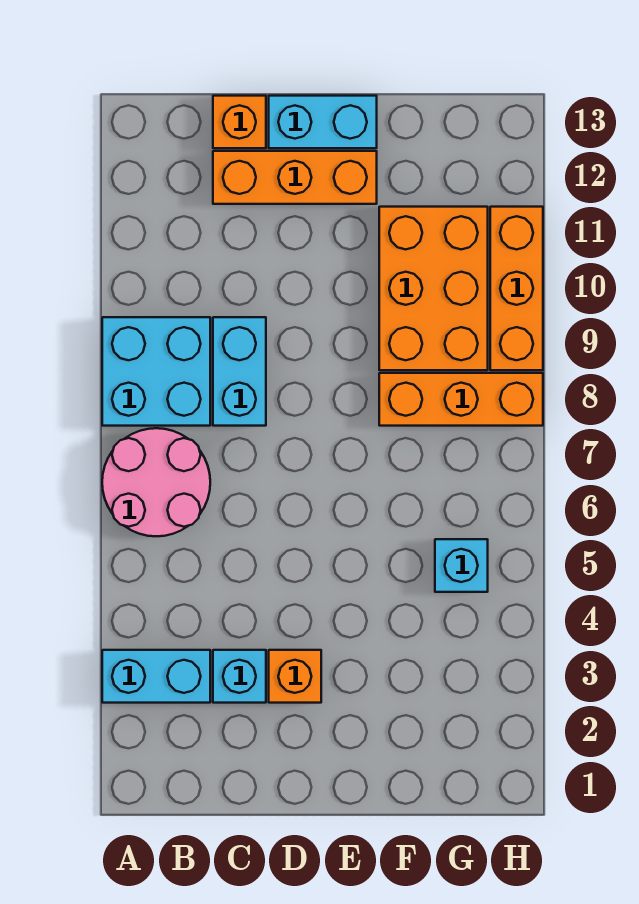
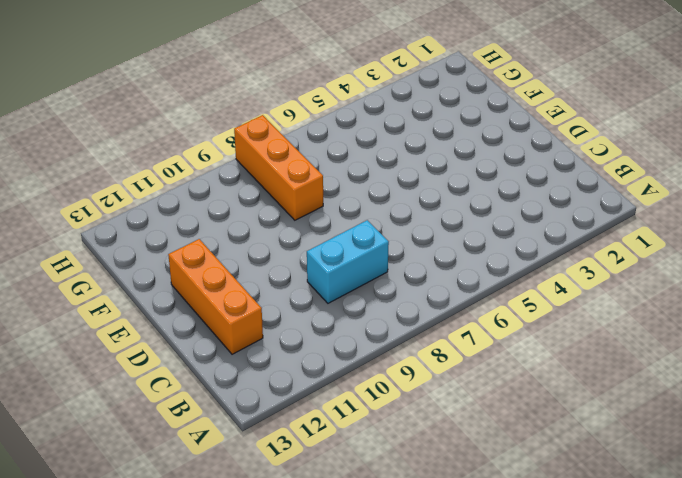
none -> cyan brick A3:B3 level 1
none -> pink round brick A6:B7 level 1
none -> cyan brick A8:B9 level 1

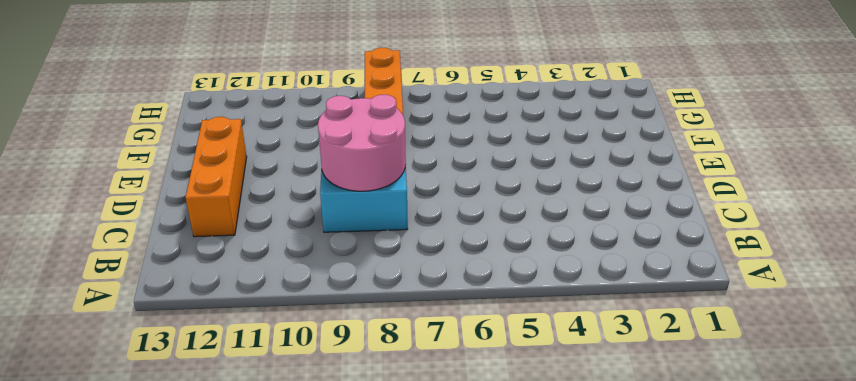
pink round brick C8:D9 level 2 -> pink round brick A6:B7 level 1
none -> cyan brick A3:B3 level 1
none -> cyan brick A8:B9 level 1
none -> cyan brick C3 level 1

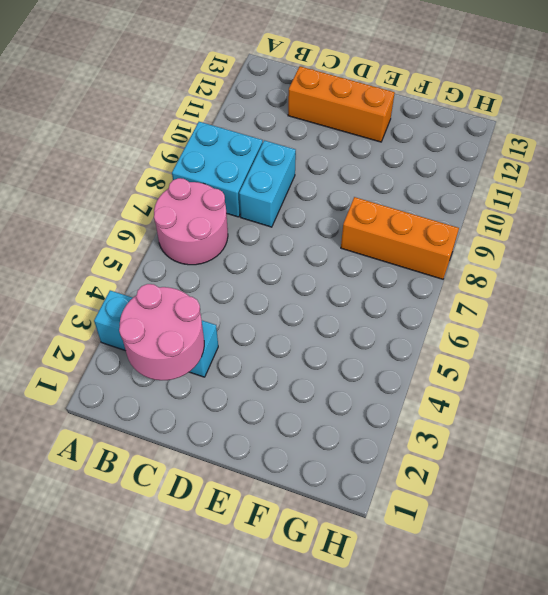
pink round brick B2:C3 level 2 -> none
none -> orange brick C13 level 1
none -> orange brick D3 level 1
none -> cyan brick D13:E13 level 1

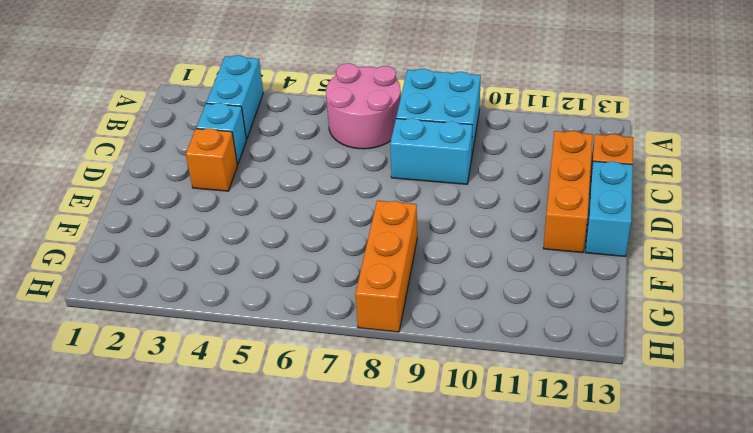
none -> orange brick F9:G11 level 1
none -> cyan brick G5 level 1
none -> orange brick H9:H11 level 1

